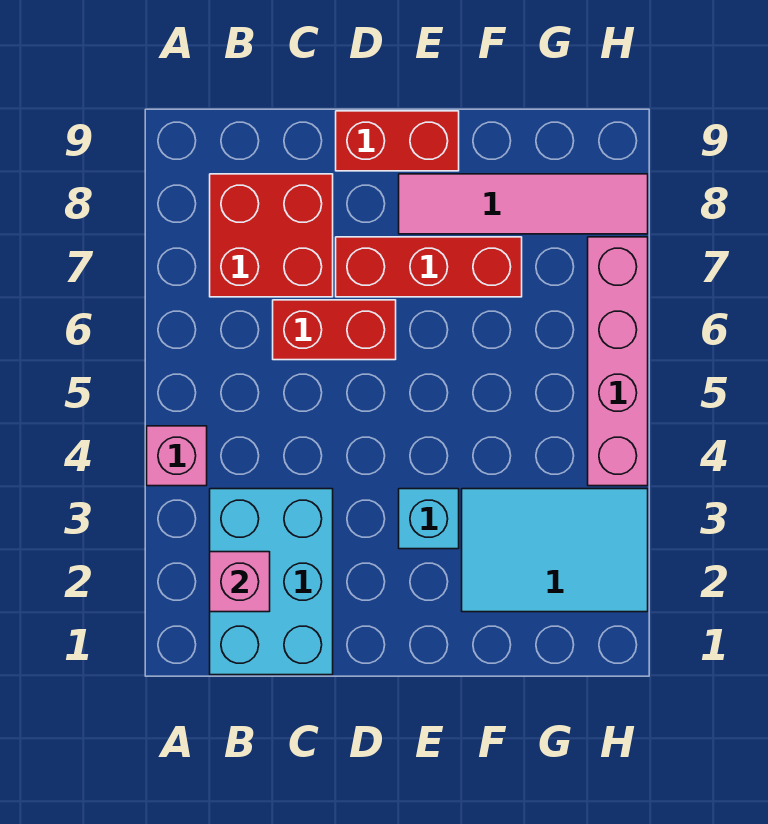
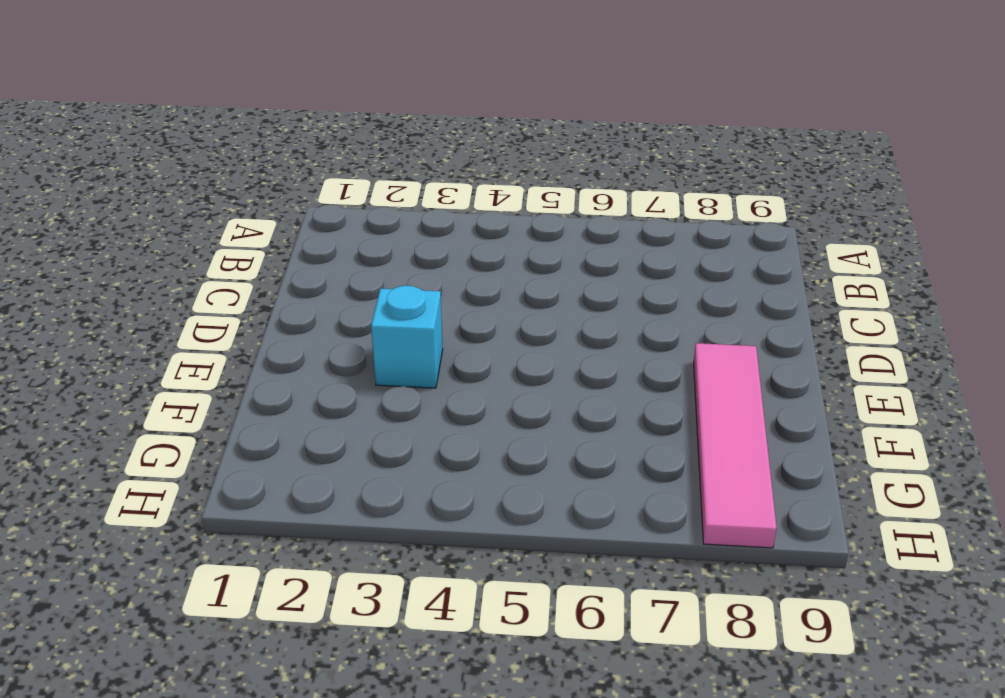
none -> pink brick A4 level 1
none -> cyan brick B1:C3 level 1

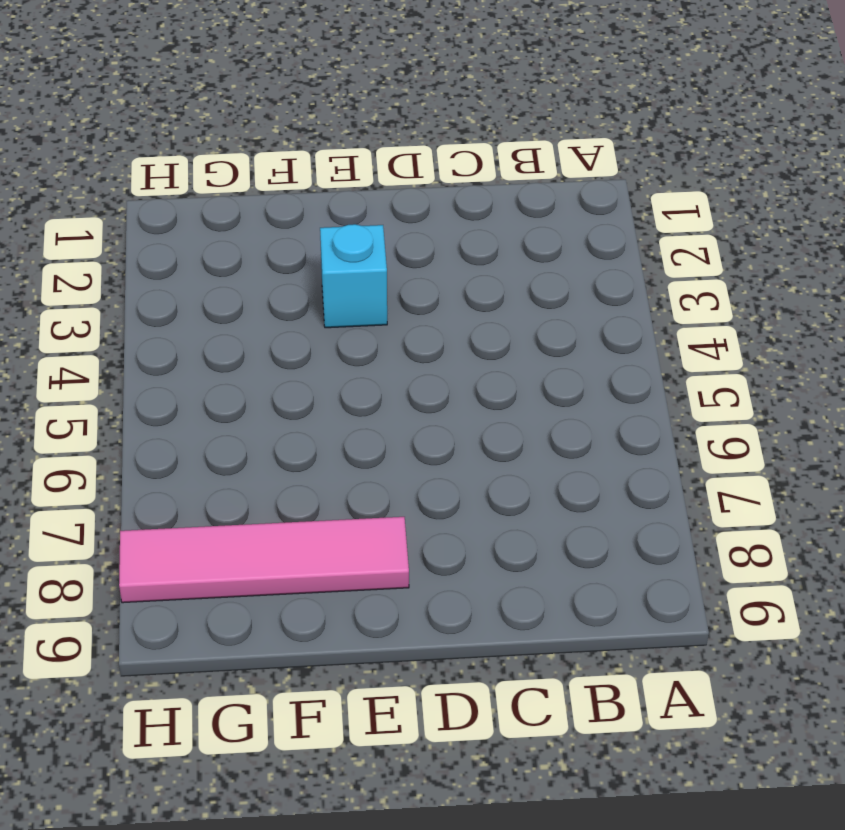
none -> pink brick A4 level 1
none -> cyan brick B1:C3 level 1

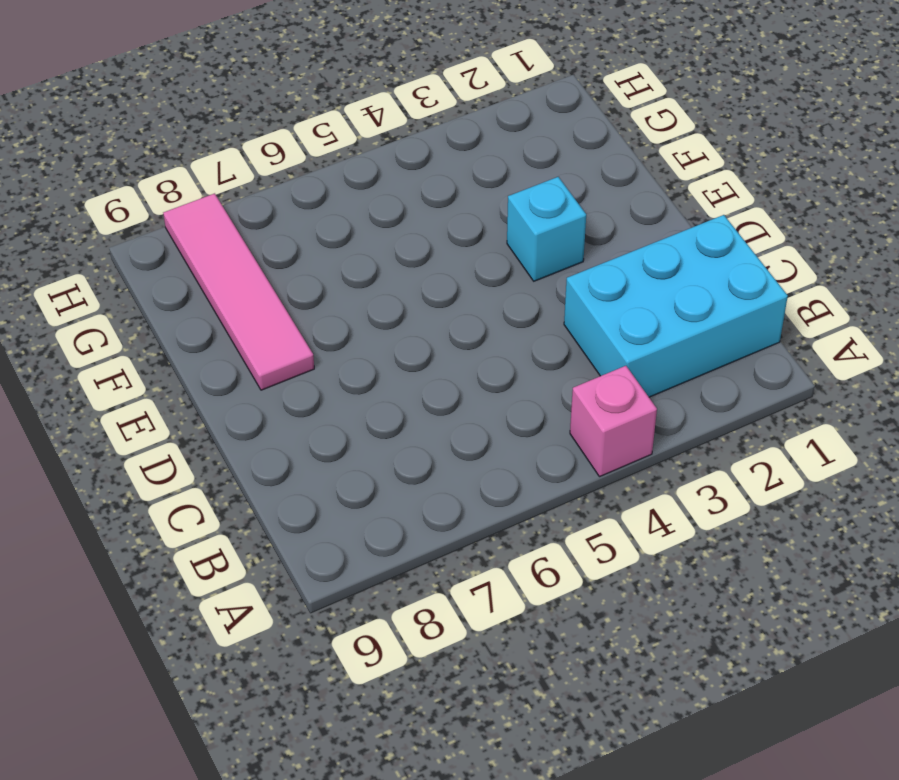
none -> red brick B7:C8 level 1
none -> red brick C6:D6 level 1

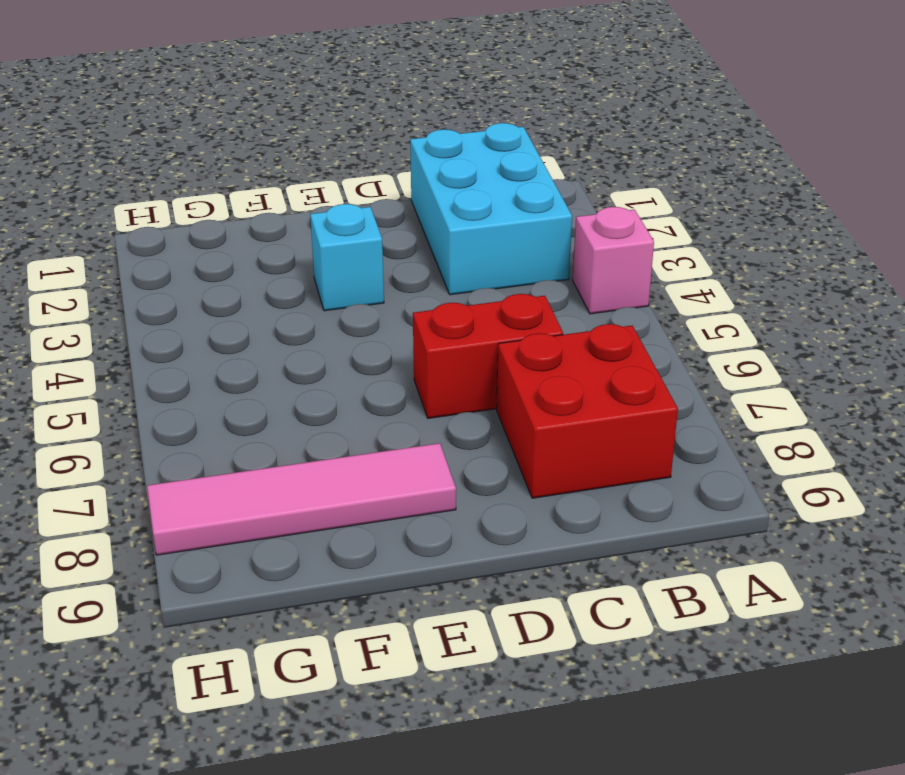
none -> red brick D7:F7 level 1
none -> red brick D9:E9 level 1

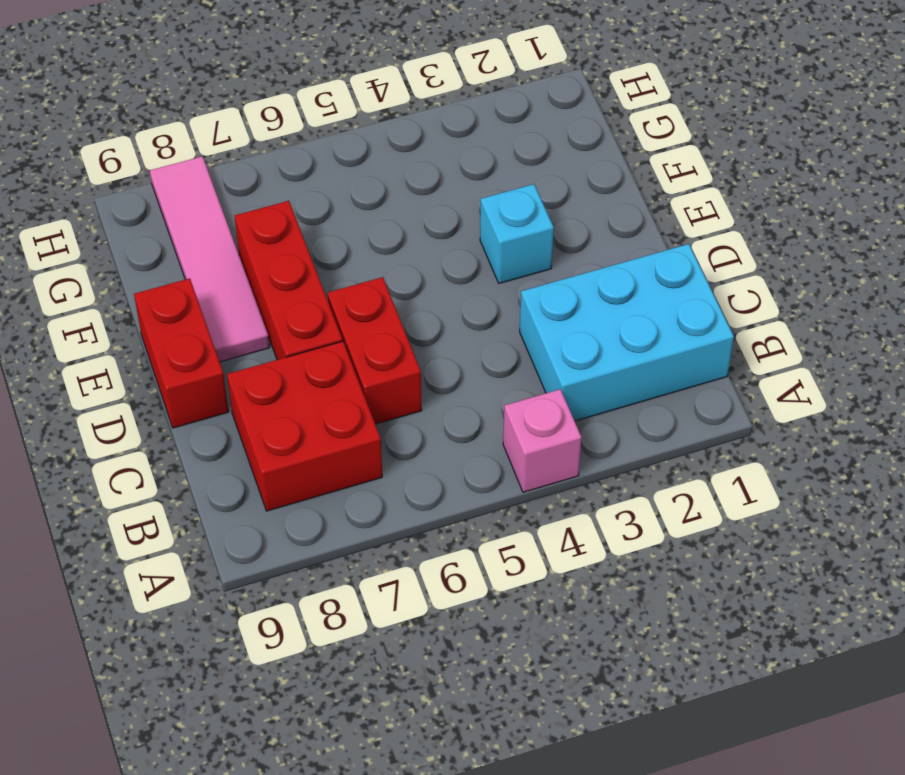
none -> cyan tile F2:H3 level 1
none -> pink brick H4:H7 level 1

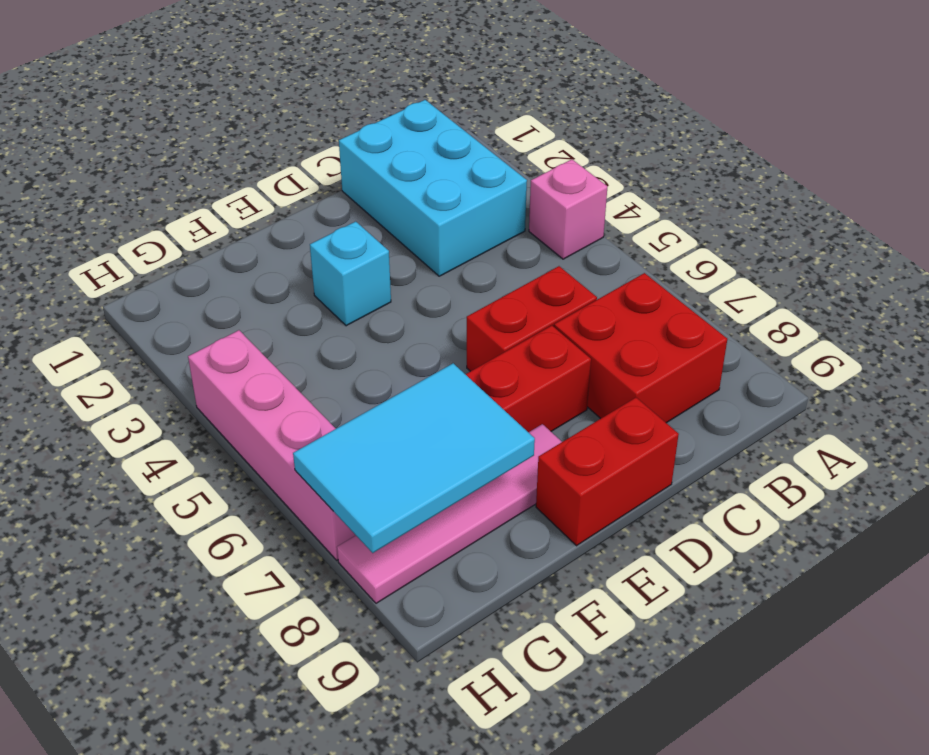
cyan tile F7:H8 level 2 -> cyan tile F2:H3 level 1
none -> pink brick B2 level 2

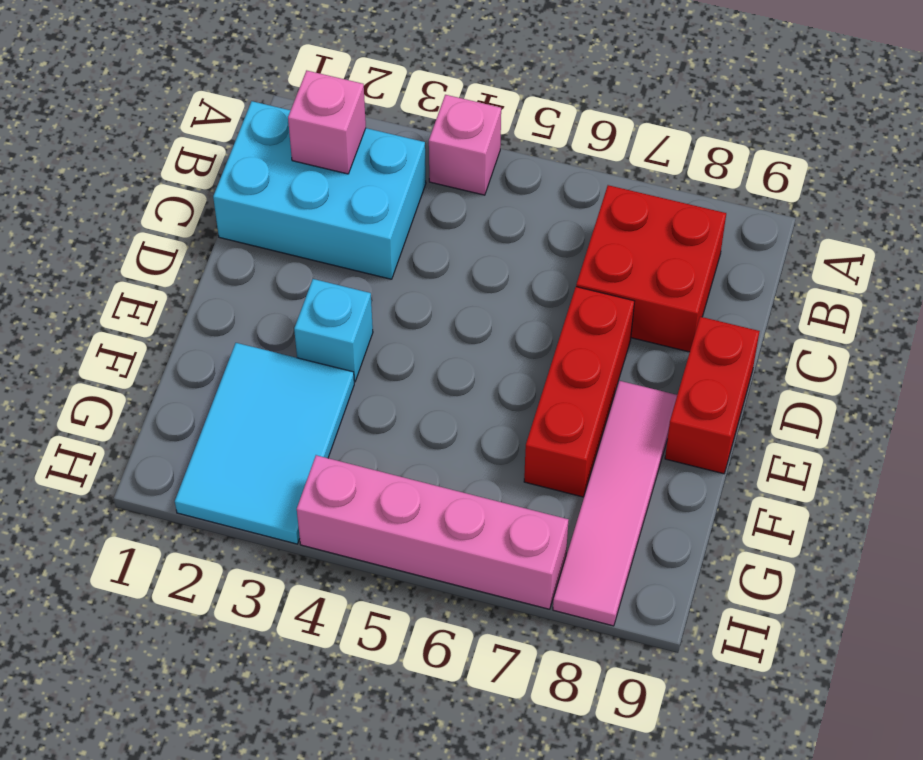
none -> red brick C6:D6 level 1

